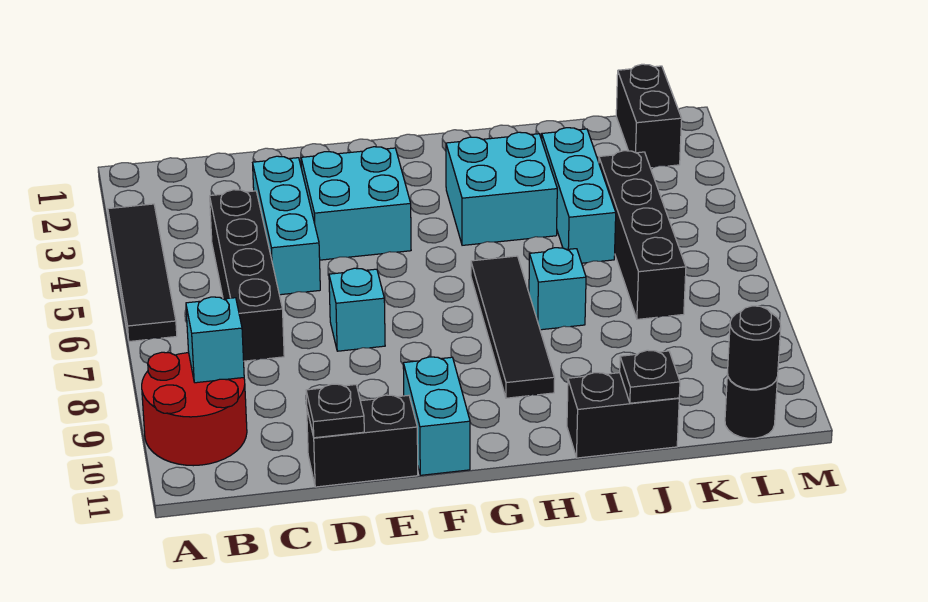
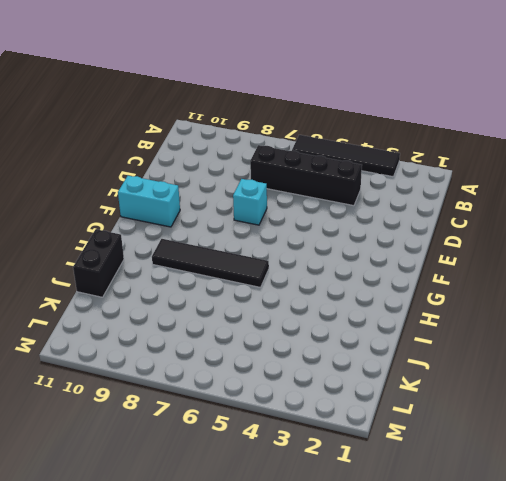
none -> red round brick A9:B10 level 1
none -> cyan brick D3:D5 level 1
none -> black brick D11:E11 level 1

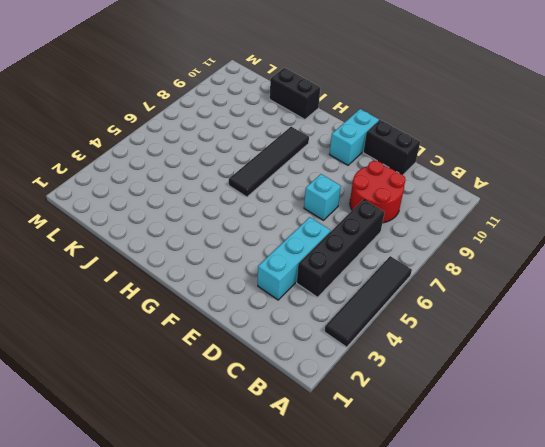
red round brick C8:D9 level 1 -> red round brick A9:B10 level 1
none -> cyan brick E3:F4 level 1
none -> cyan brick H3:I4 level 1
none -> cyan brick I7 level 1

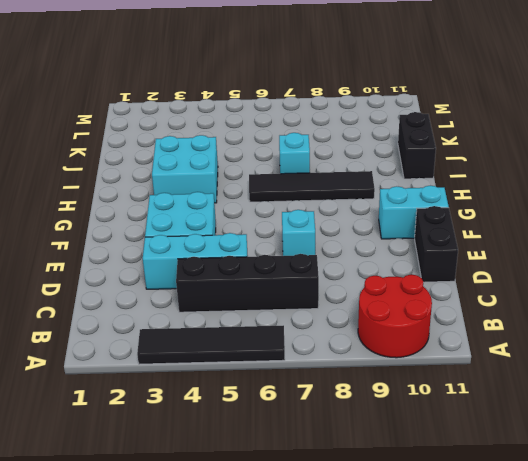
none -> cyan brick J3:J5 level 1
none -> black brick K4:K7 level 1
none -> black brick L1:L2 level 1

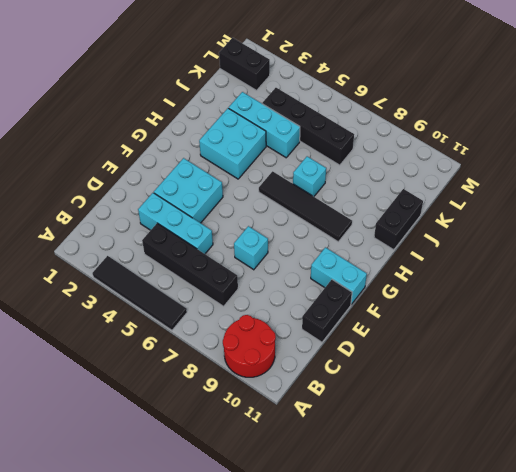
none -> black round brick L11 level 1
none -> cyan brick B9 level 2
none -> black plate D11 level 2

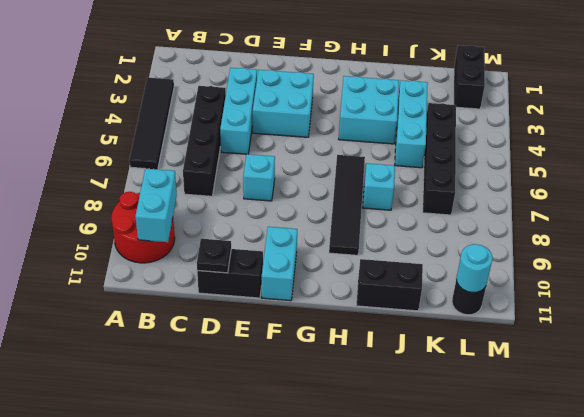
cyan brick B9:B10 level 2 -> cyan brick B9 level 2
cyan round brick L11 level 2 -> black round brick L11 level 2
none -> black plate J11 level 2

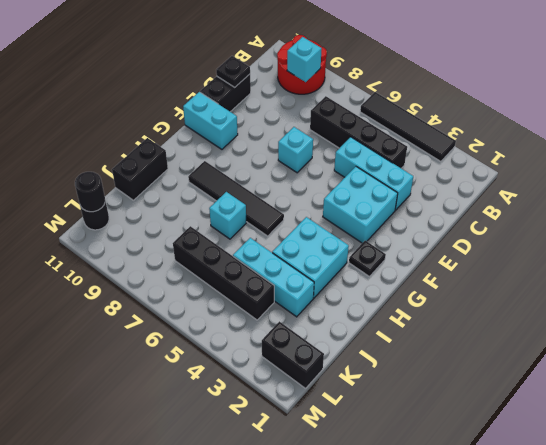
black plate G2 level 1 -> black plate J11 level 2

